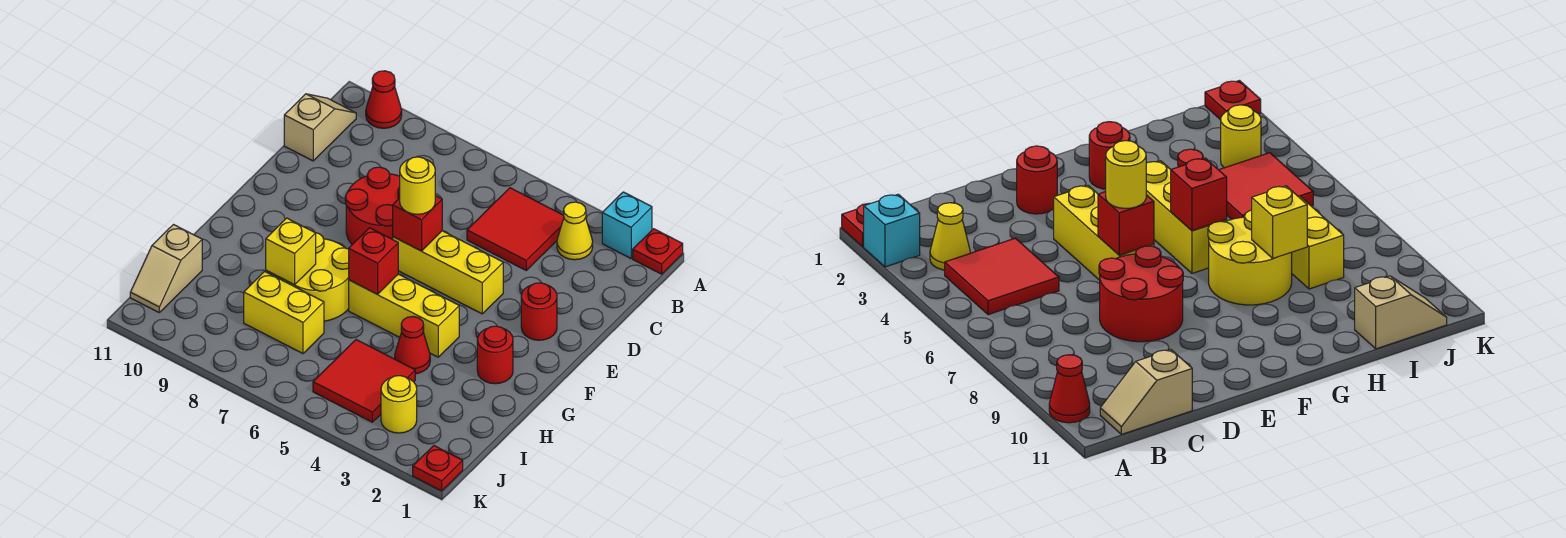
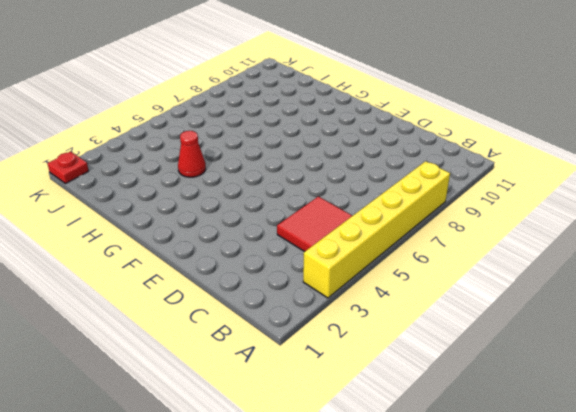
yellow brick A3:A8 level 1 -> none
none -> red plate A1 level 1
none -> cyan brick A2 level 1
none -> red cone A10 level 1

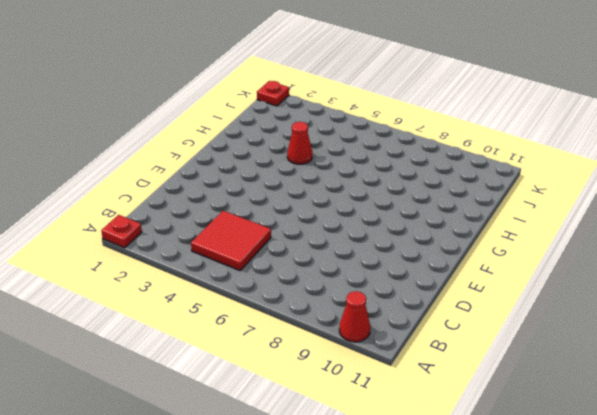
none -> cyan brick A2 level 1
none -> yellow cone B3 level 1
none -> tan slope B11:C11 level 1 top C

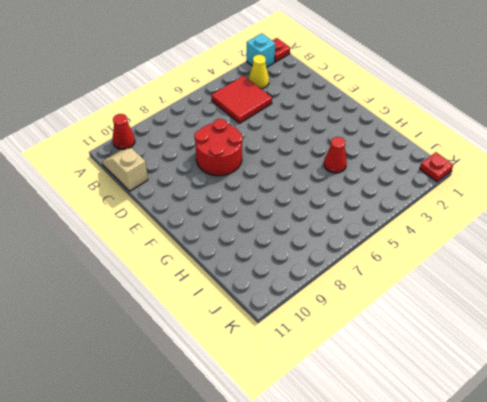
none -> red round brick E2 level 1
none -> yellow brick E4:E6 level 1
none -> red round brick G2 level 1

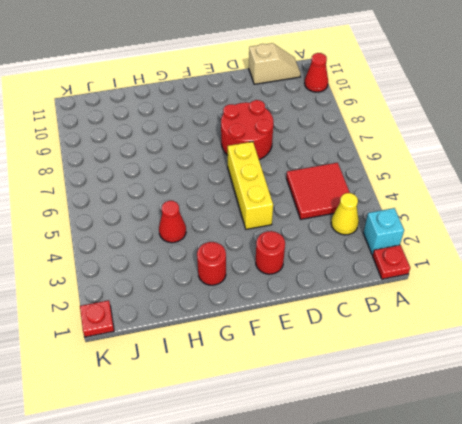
none -> yellow brick G4:G6 level 1
none -> yellow round brick G7:H8 level 1
none -> red tile I4:J5 level 1

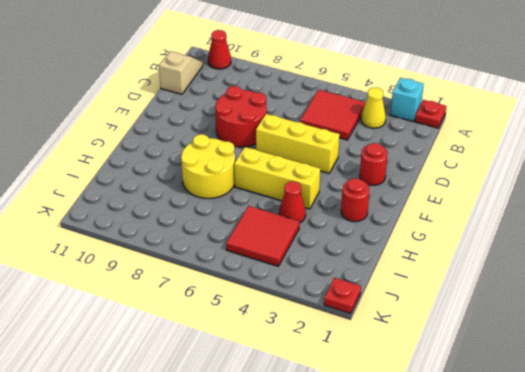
none -> yellow brick I7:I8 level 1
none -> tan slope I11:J11 level 1 top I
none -> yellow round brick J3 level 1

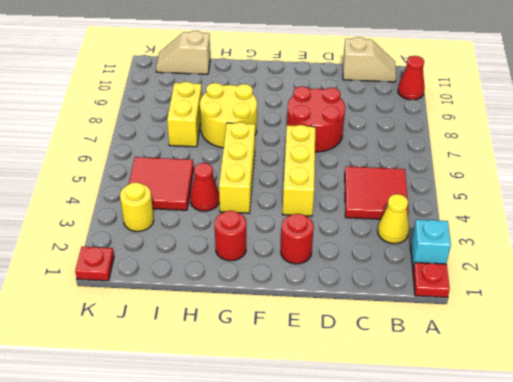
none -> red brick E6 level 2
none -> red brick G6 level 2
none -> yellow brick H8 level 2

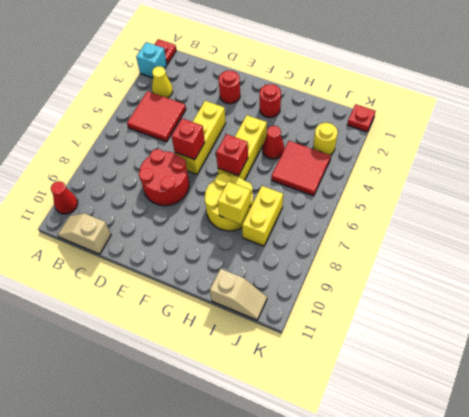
none -> yellow round brick E6 level 3

